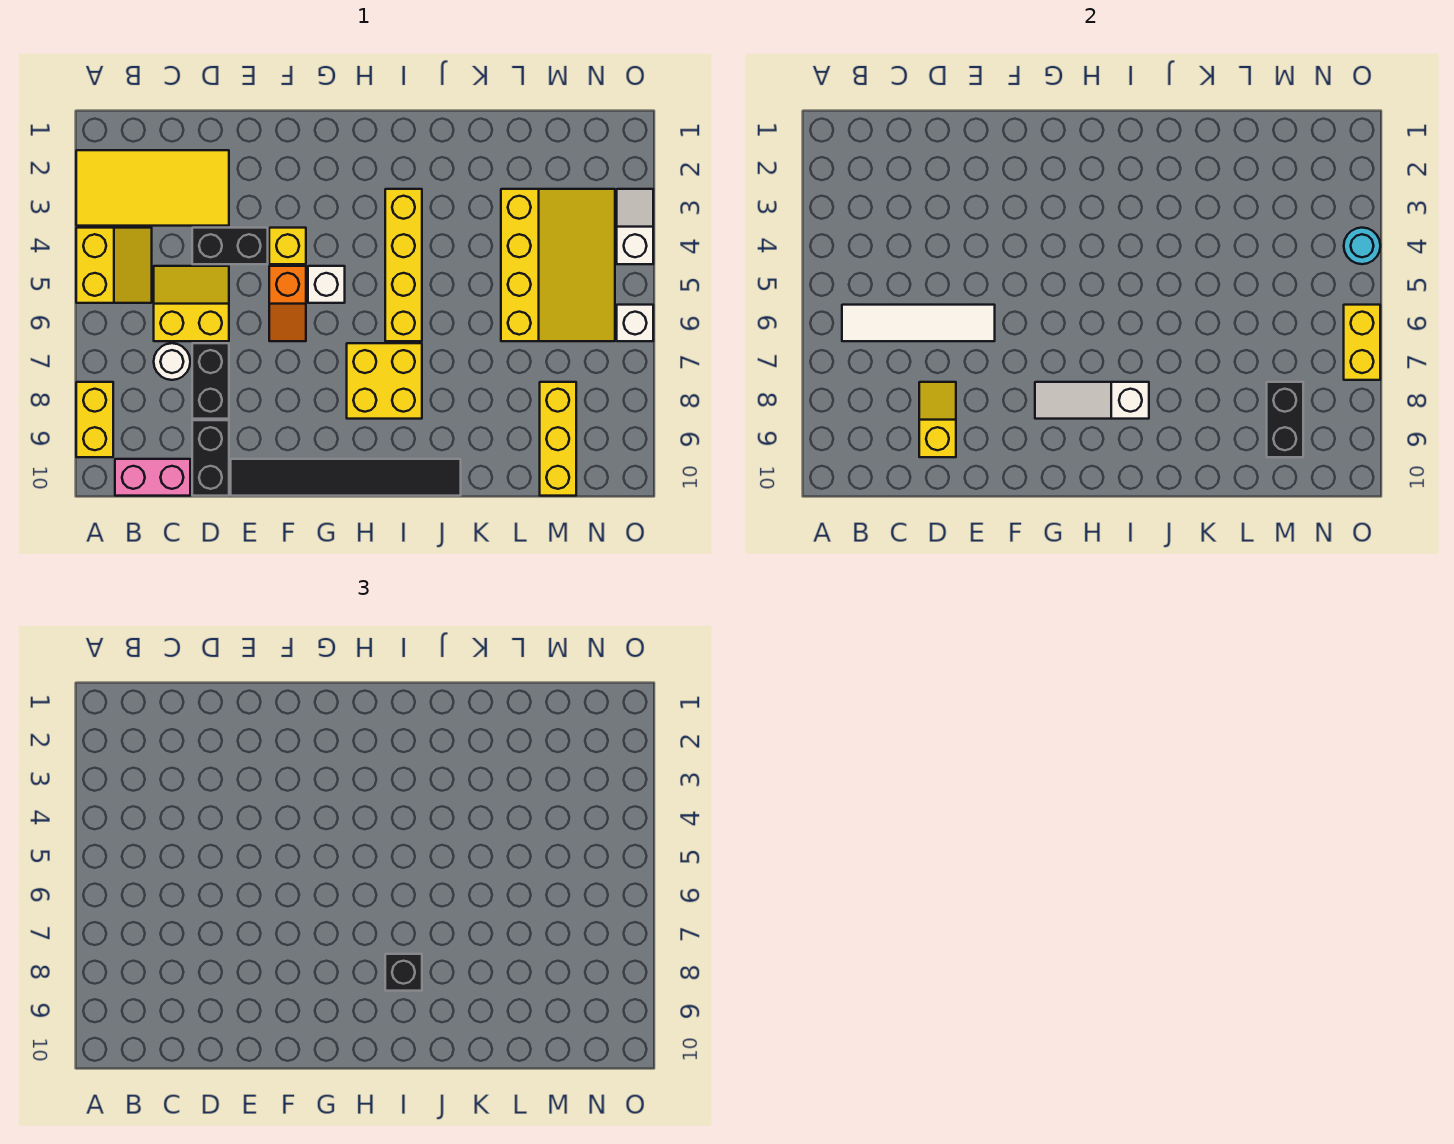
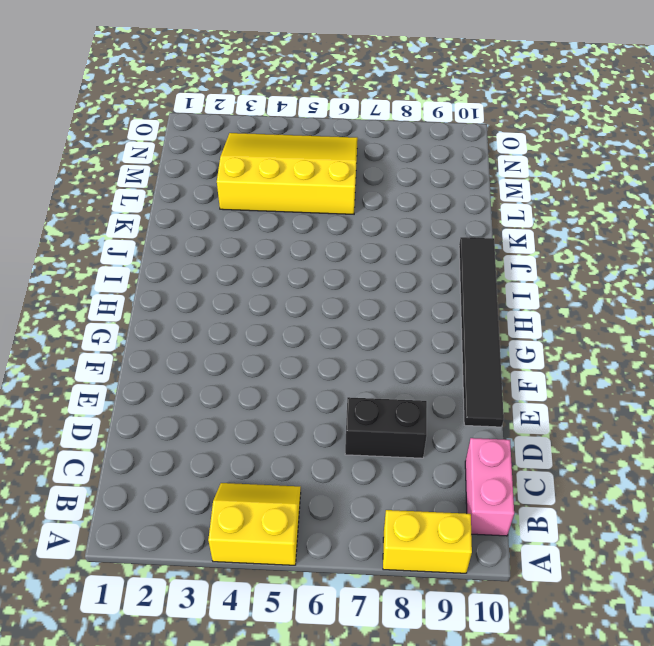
none -> yellow tile A2:D3 level 1
none -> yellow slope C5:D6 level 1 top 6
none -> white round brick C7 level 1

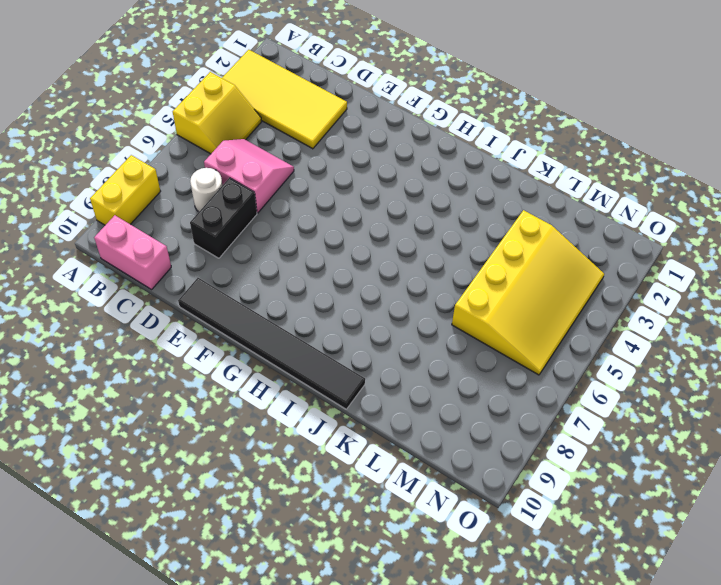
pink slope C5:D6 level 1 top 6 -> yellow slope C5:D6 level 1 top 6
none -> black brick D4:E4 level 1
none -> black brick D9:D10 level 1
none -> yellow brick F4 level 1

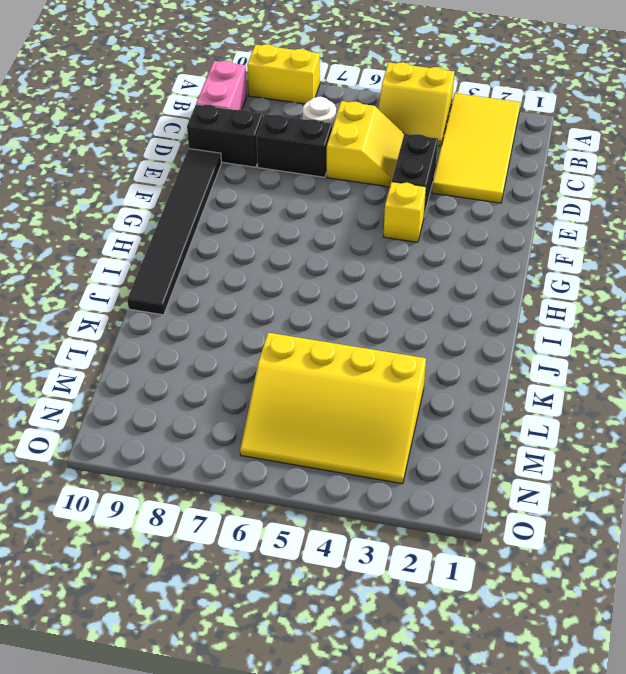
none -> orange slope F5:F6 level 1 top 5
none -> white brick G5 level 1
none -> yellow brick H7:I8 level 1

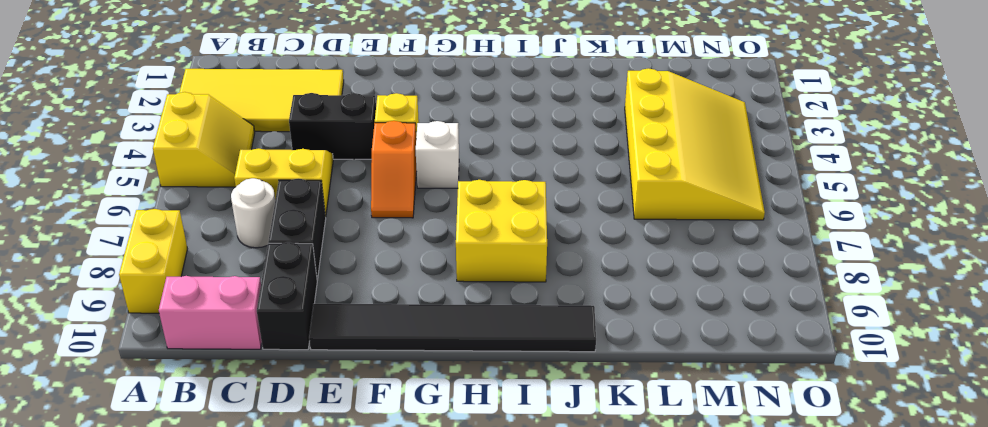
none -> yellow brick I3:I6 level 1
none -> yellow brick M8:M10 level 1
none -> white slope O3:O4 level 1 top 4

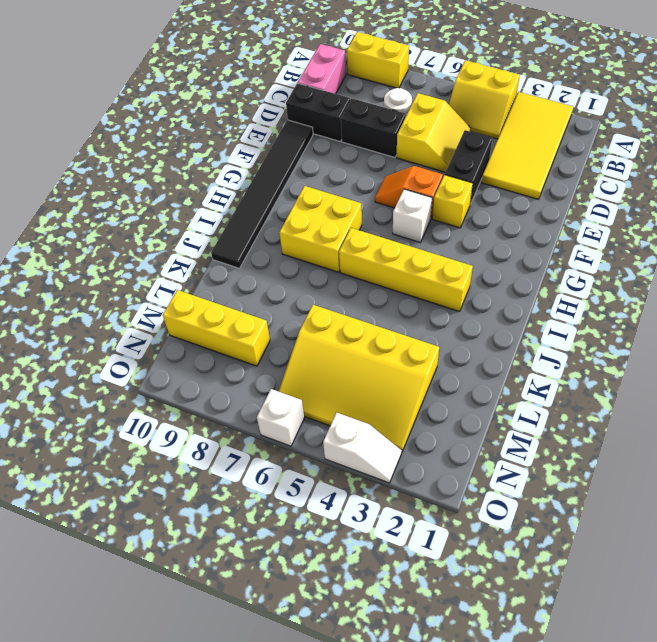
none -> white tile B6:E6 level 2
none -> yellow slope D8:D9 level 2 top 9
none -> white slope G8:I8 level 2 top I

